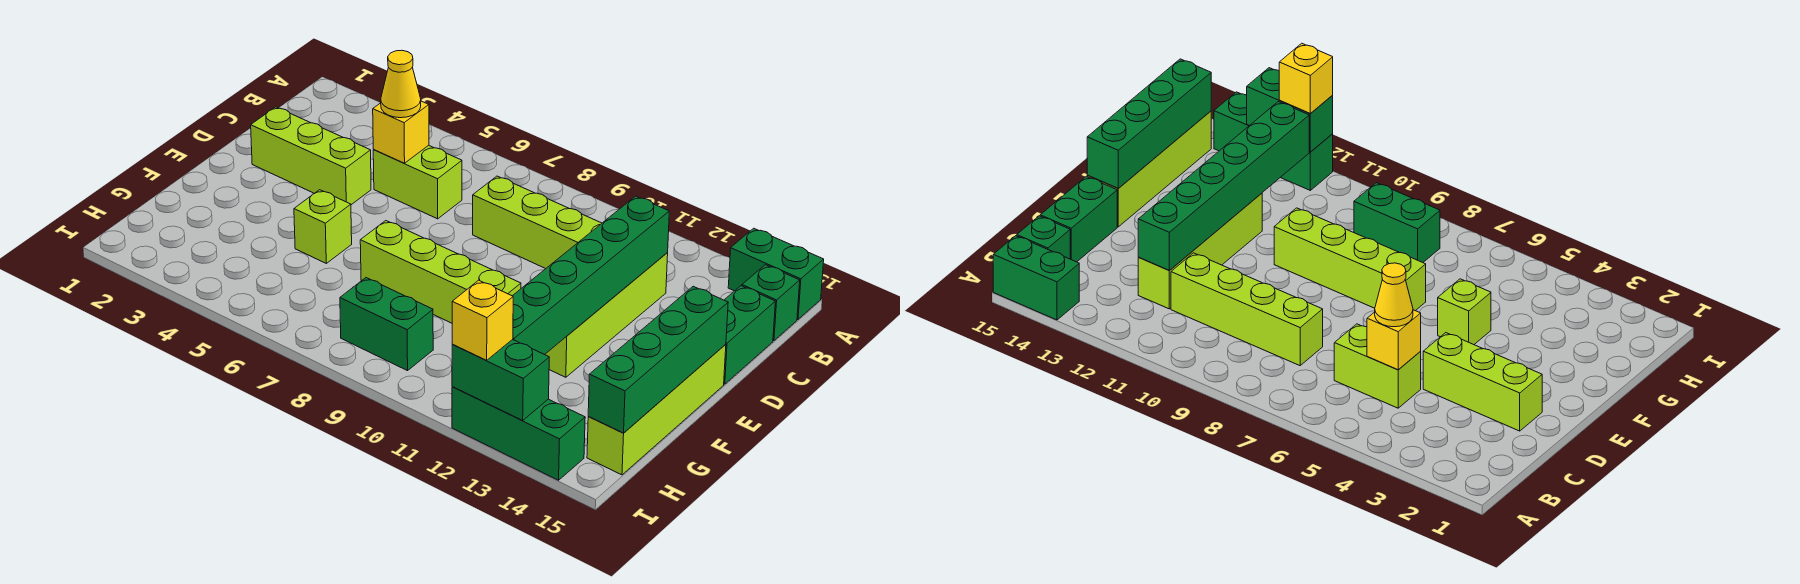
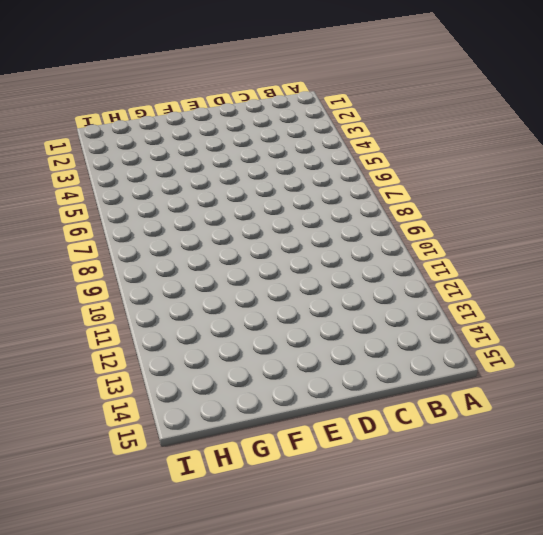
none -> green brick A14:A15 level 1
none -> green brick B15 level 1
none -> lime brick C5:C6 level 1

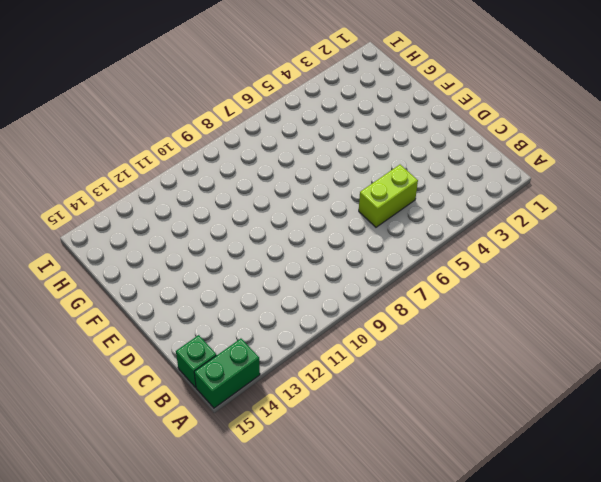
none -> lime brick C8:C11 level 1
none -> lime brick C12:F12 level 1
none -> green brick C15:D15 level 1

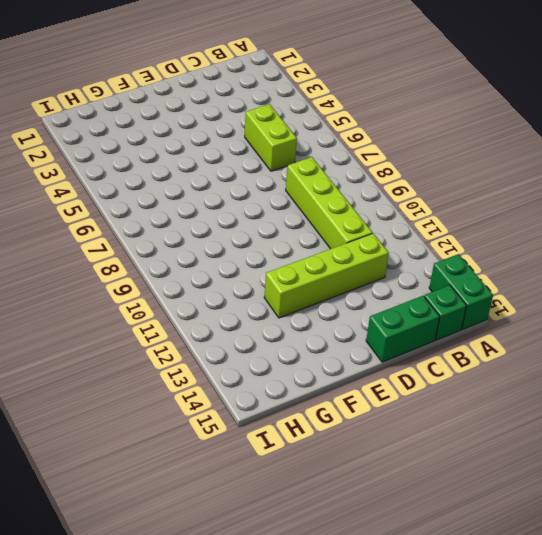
none -> lime brick D2:D4 level 1
none -> lime brick E15:H15 level 1
none -> lime brick F5 level 1

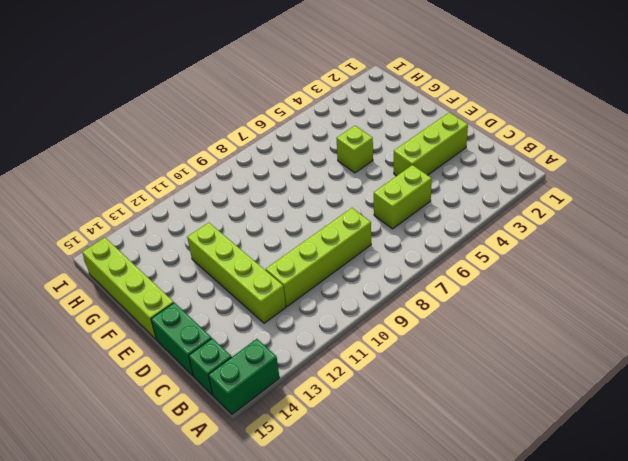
none -> lime brick F7:F10 level 1
none -> green brick H8:H9 level 1
none -> green brick I12:I14 level 1

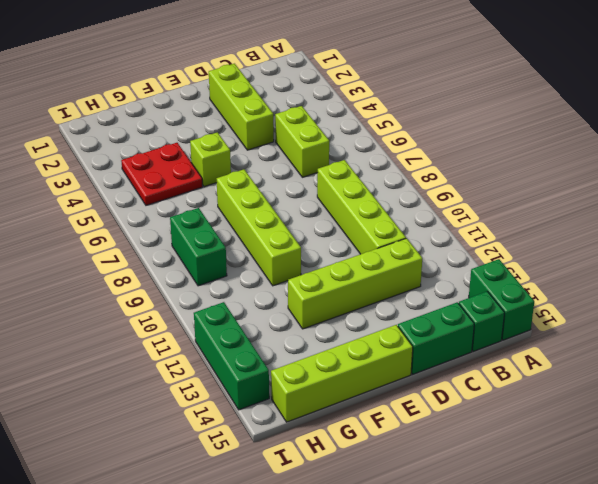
red plate G4:H5 level 1 -> none
none -> yellow brick C5 level 2
none -> green brick C12:H12 level 2
none -> green brick E15:H15 level 2

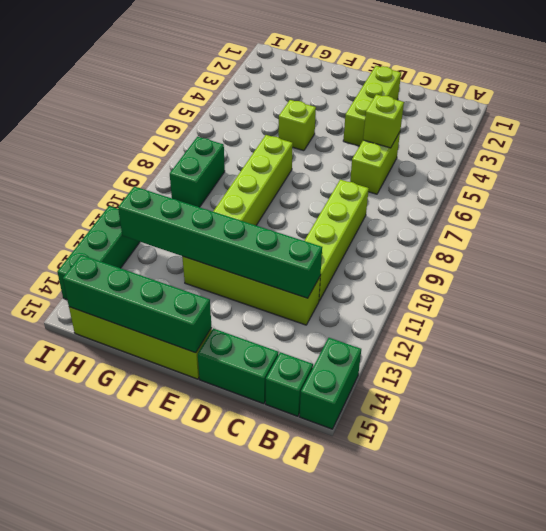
lime brick C5 level 2 -> yellow brick C5 level 2
none -> green brick I12:I13 level 2
none -> yellow cone C5 level 3
none -> yellow brick I12 level 3

